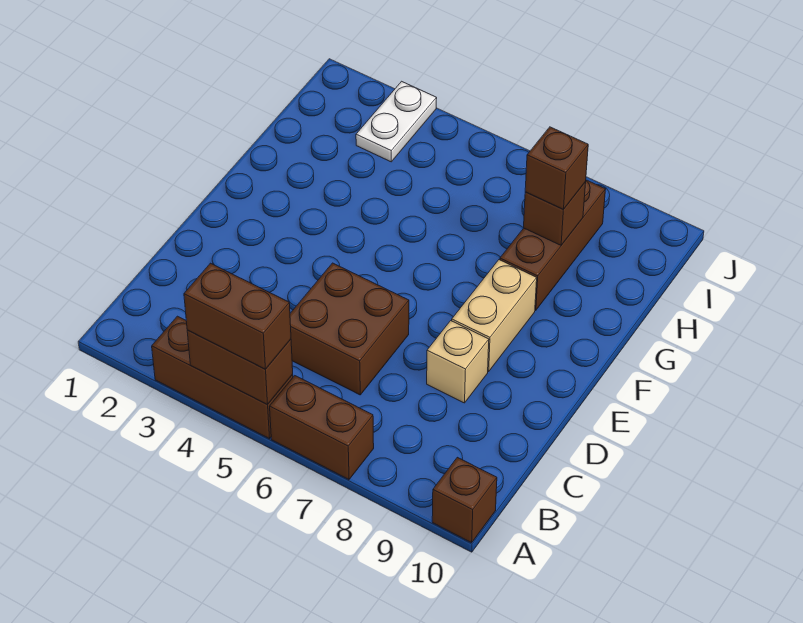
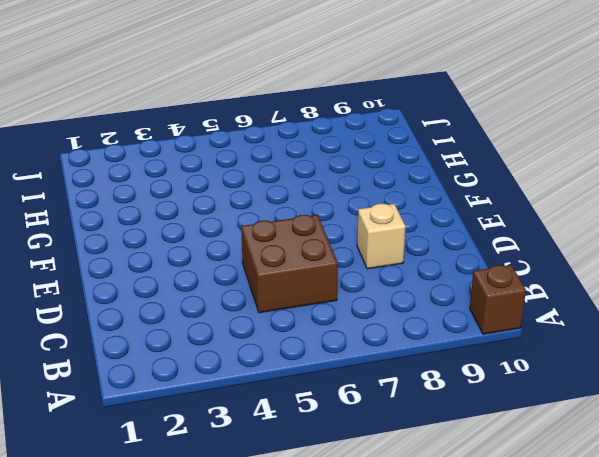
none -> brown brick A3:A5 level 1
none -> brown brick A6:A7 level 1
none -> tan brick E8:F8 level 1

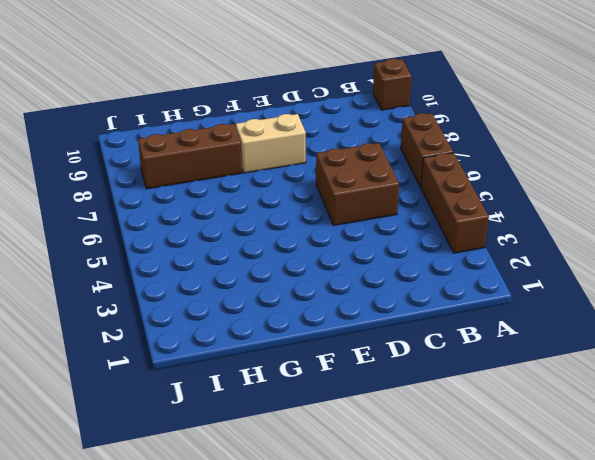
none -> tan brick D8 level 1
none -> white plate I3:J3 level 1
none -> brown brick A4:A5 level 2

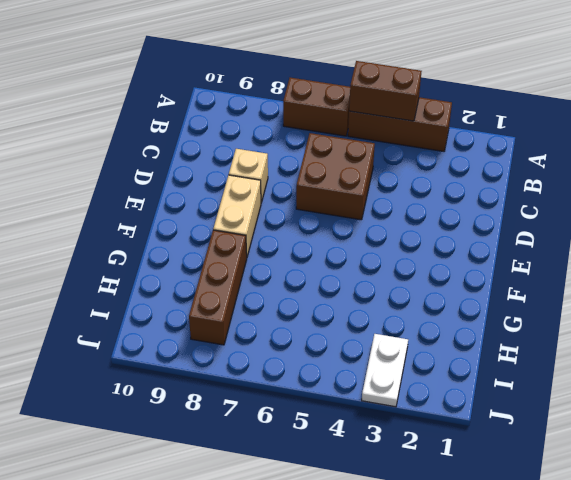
none -> brown brick A10 level 1
none -> brown brick H8 level 2
none -> brown brick A4:A5 level 3

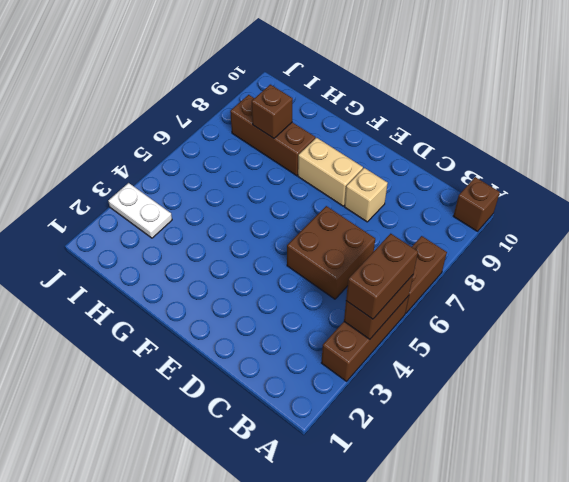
none -> brown brick H8 level 3

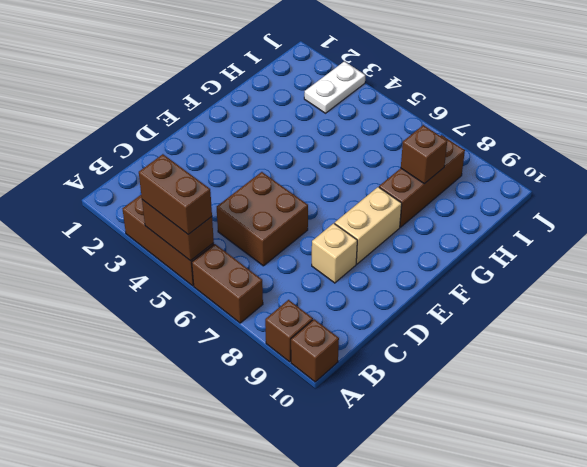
brown brick A9 level 1 -> brown brick H8 level 3

